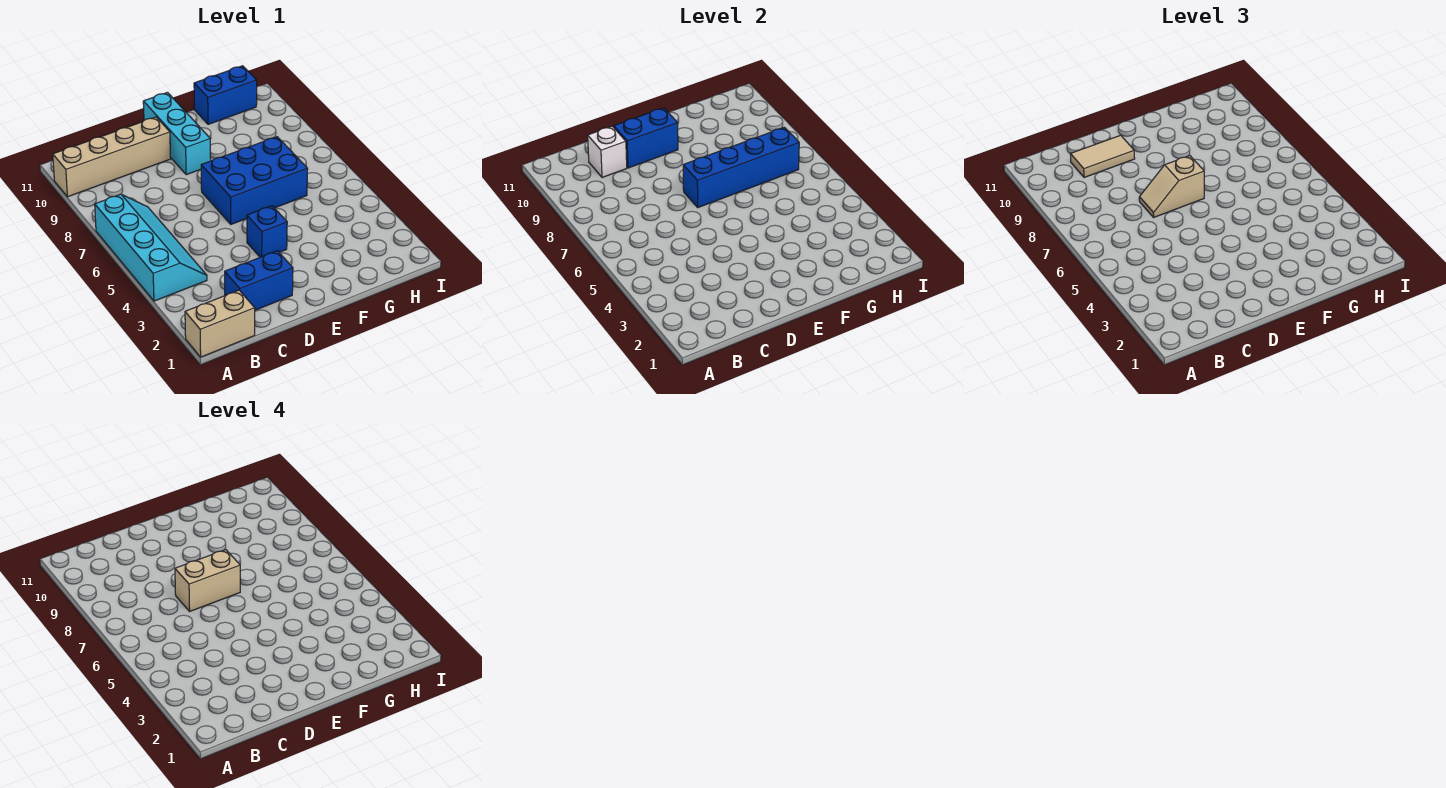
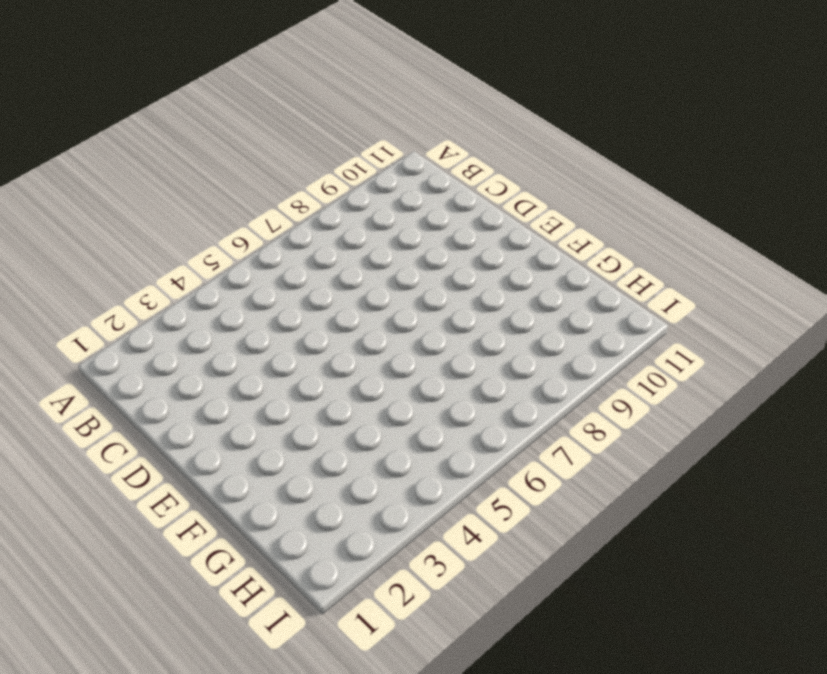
none -> tan brick A1:B1 level 1
none -> cyan slope A4:B7 level 1 top A
none -> tan brick A10:D10 level 1

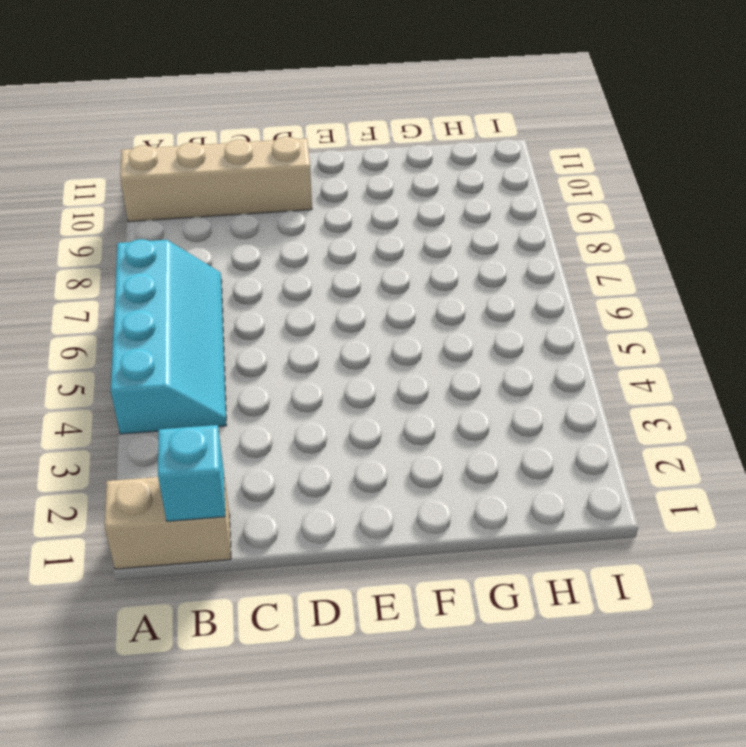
cyan brick B1 level 2 -> none
none -> blue brick C2:D2 level 1
none -> blue brick E4 level 1
none -> blue brick E6:G7 level 1

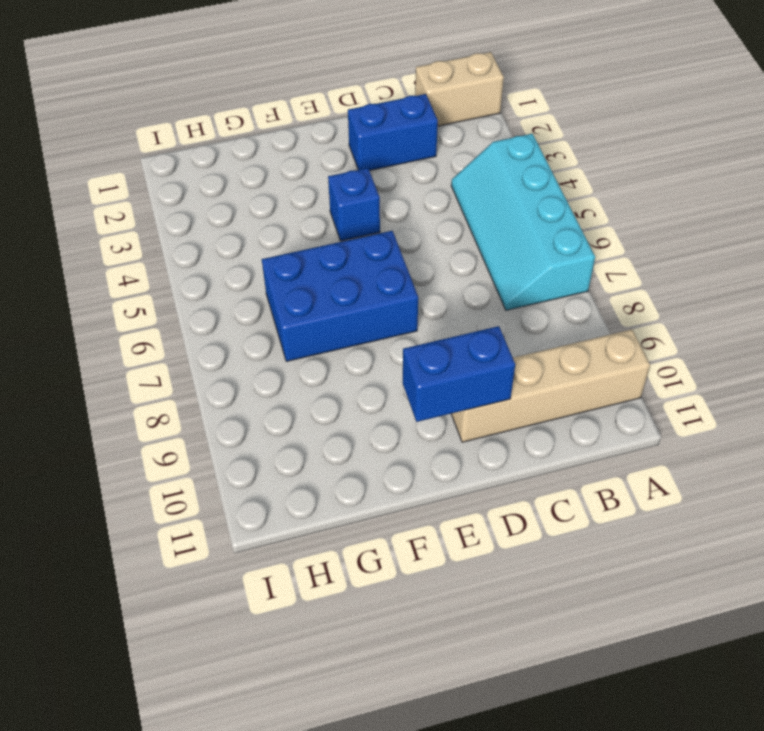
none -> cyan brick E9:E11 level 1
none -> blue brick G11:H11 level 1
none -> white brick C10 level 2

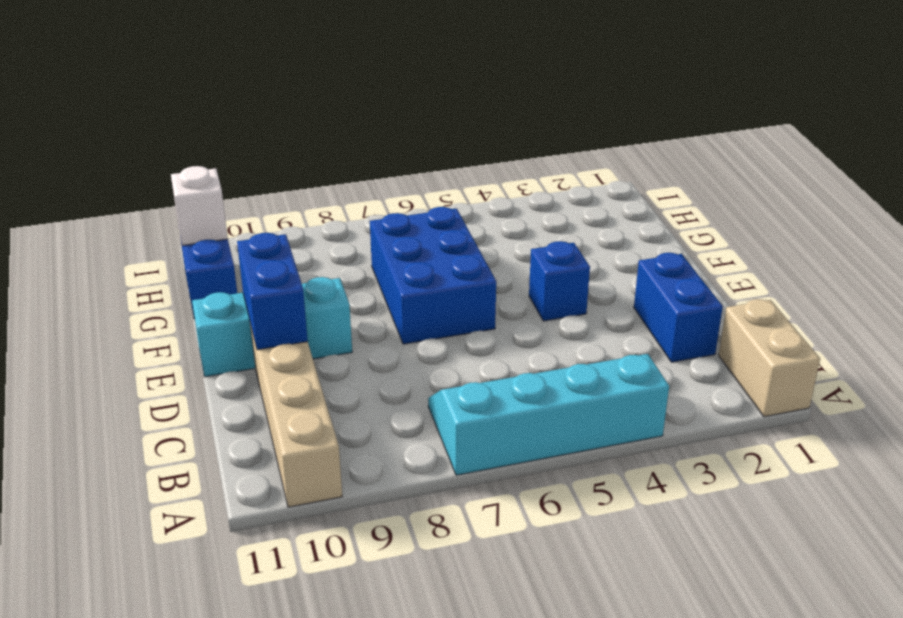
white brick H11 level 2 -> white brick C10 level 2
none -> blue brick E7:H7 level 2
none -> tan tile C10:D10 level 3
none -> tan slope D7:E7 level 3 top E

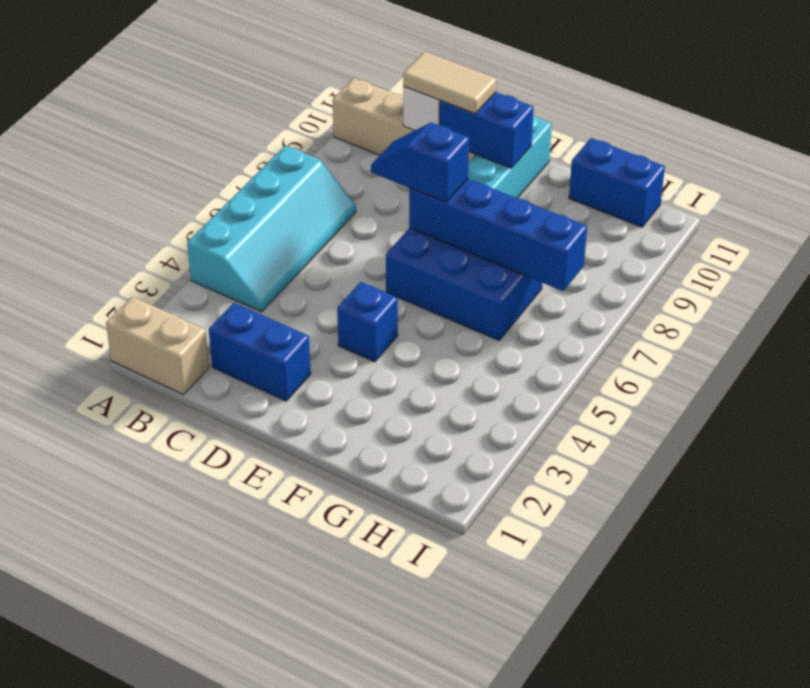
blue slope D7:E7 level 3 top E -> tan slope D7:E7 level 3 top E
none -> tan brick D7:E7 level 4

